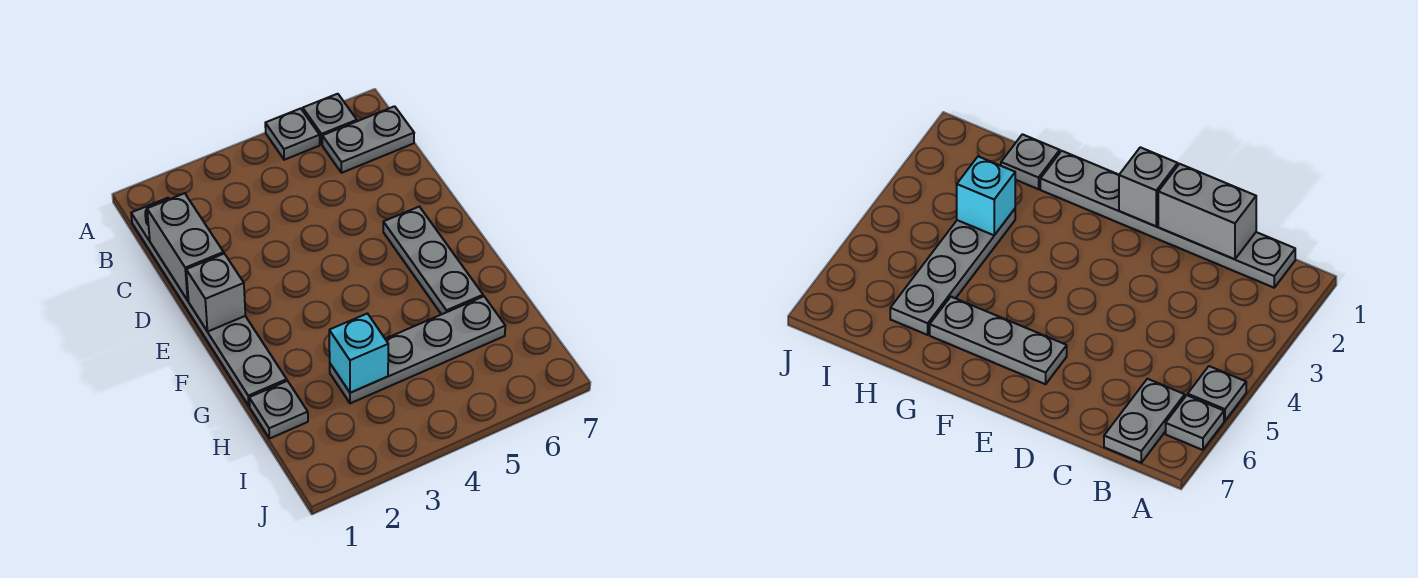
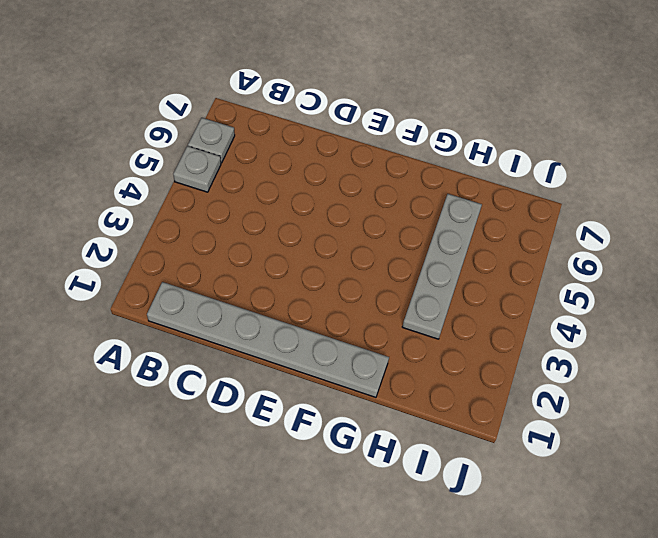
none -> grey plate B6:B7 level 1
none -> grey plate E6:G6 level 1

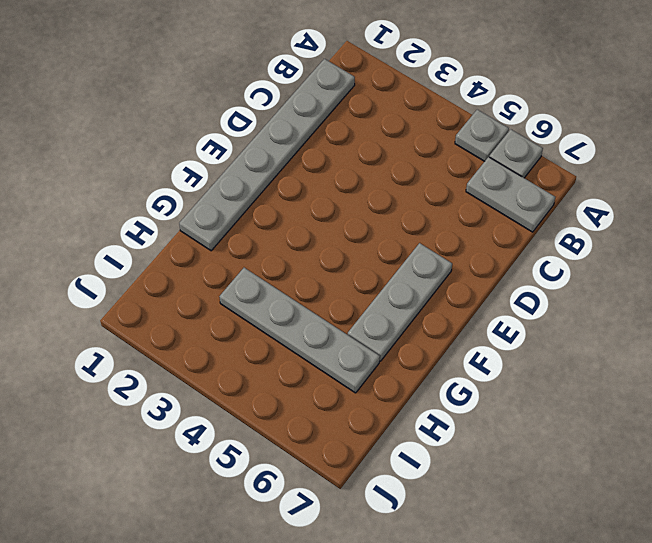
none -> grey plate H1 level 1
none -> grey brick C1:D1 level 2

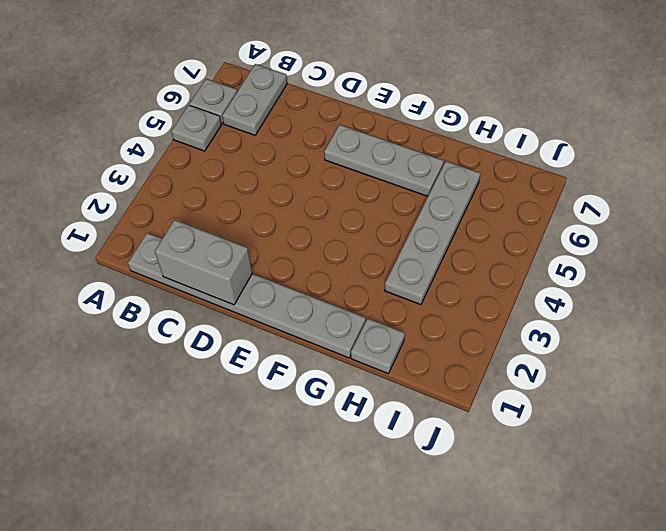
none -> grey brick E1 level 2
none -> cyan brick H3 level 2

